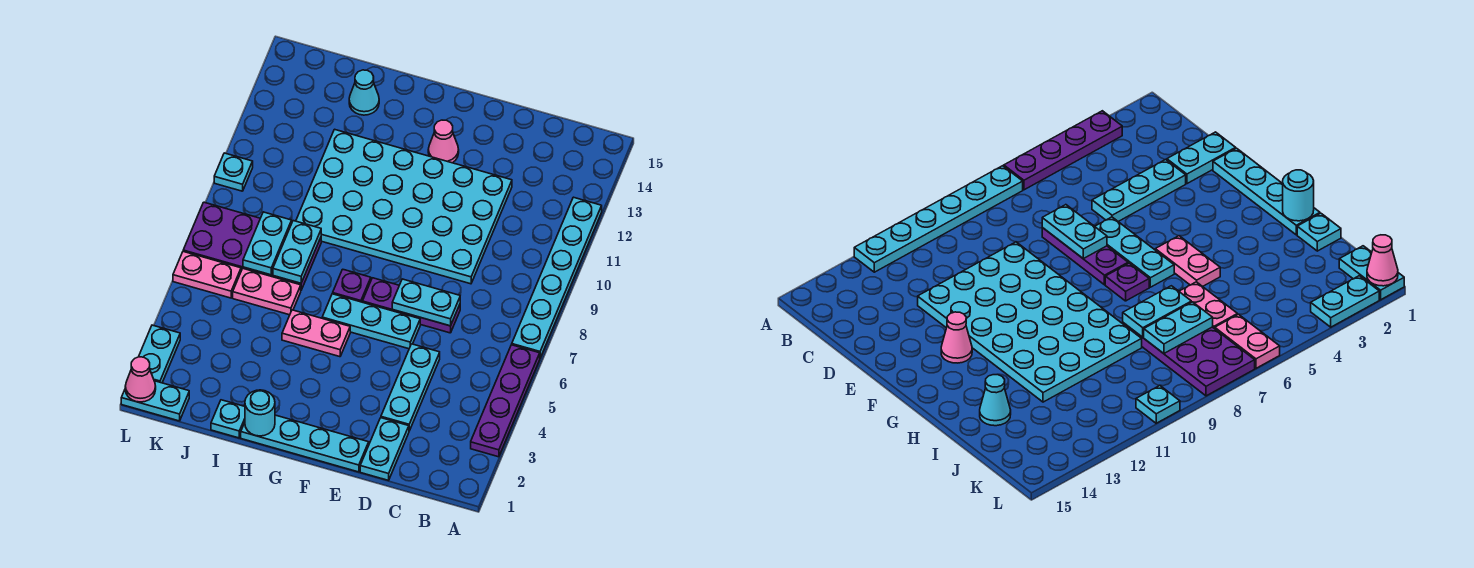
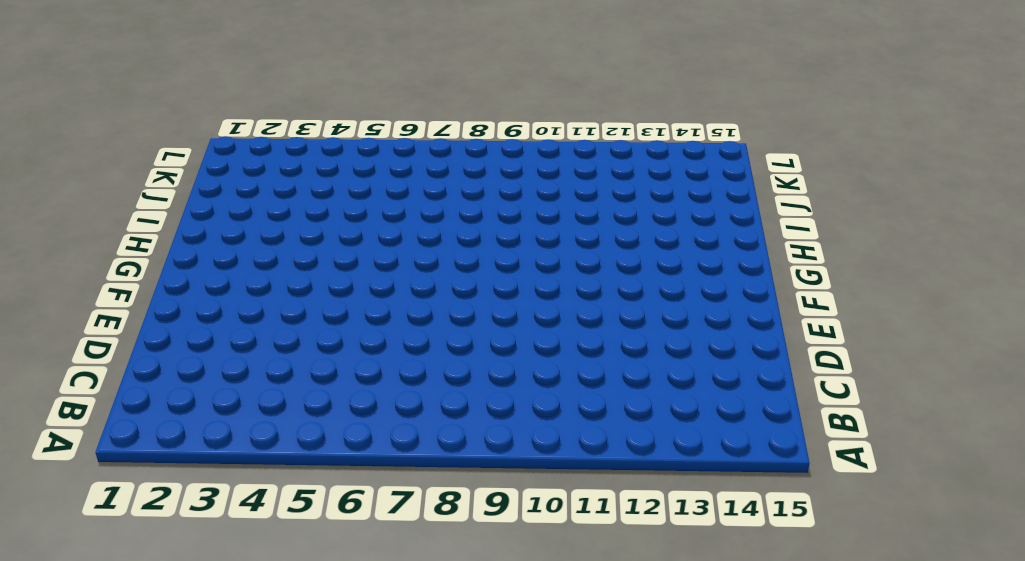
none -> purple plate A3:A6 level 1
none -> cyan plate A7:A12 level 1
none -> cyan plate D1:D2 level 1

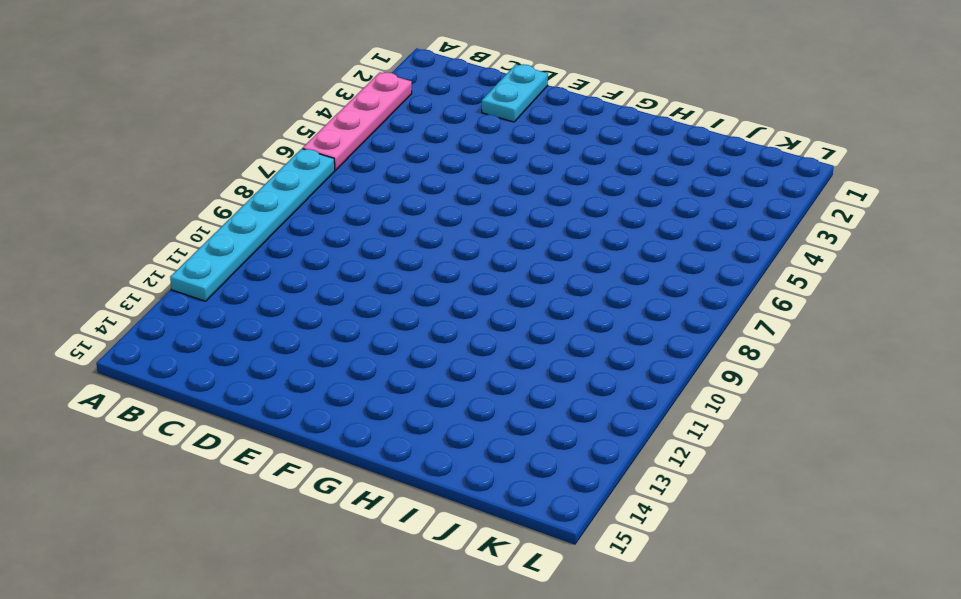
pink plate A3:A6 level 1 -> purple plate A3:A6 level 1
none -> cyan plate D3:D5 level 1
none -> purple plate D7:F7 level 1
none -> cyan plate D9:I12 level 1

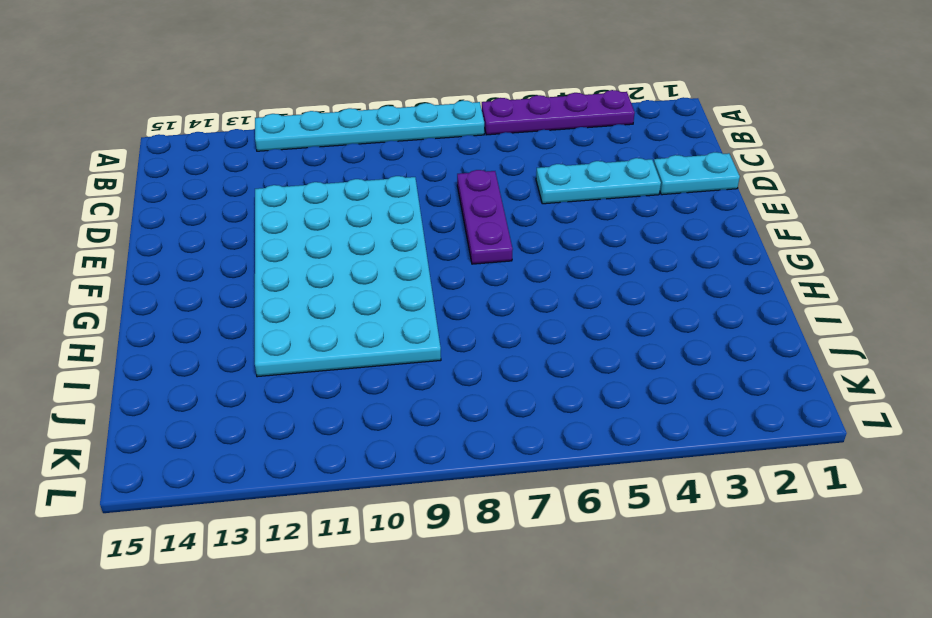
none -> cyan plate E1:H1 level 1
none -> cyan plate E6:G6 level 1
none -> pink cone F13 level 1

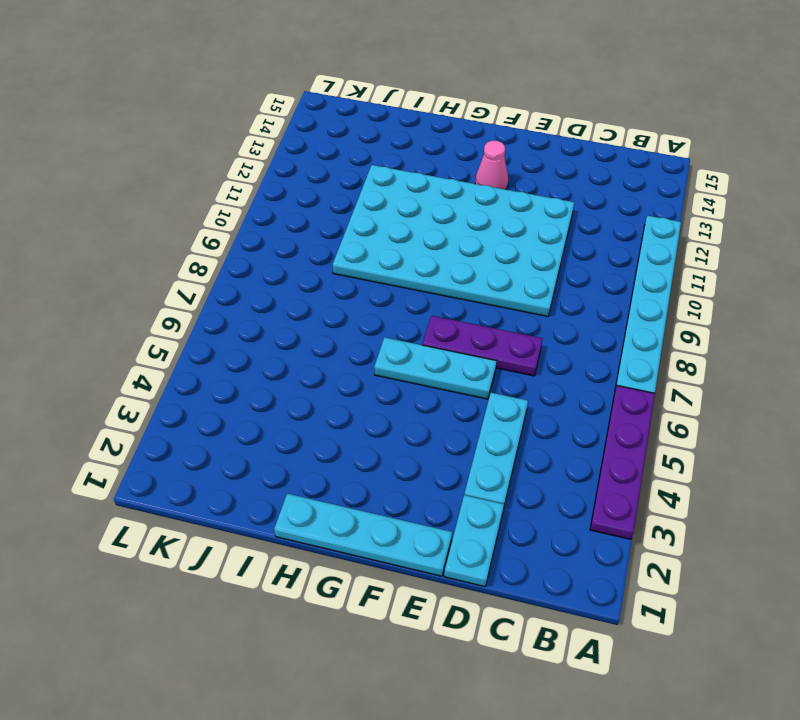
none -> pink plate G5:H5 level 1
none -> purple plate G7 level 1
none -> cyan plate I1 level 1

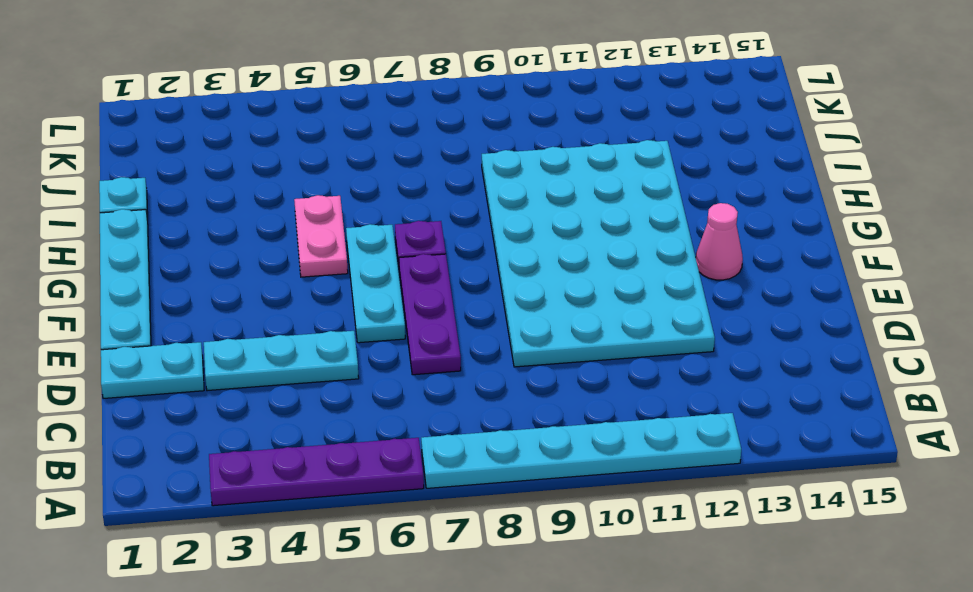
none -> pink plate I6:J6 level 1
none -> purple plate I7:L8 level 1
none -> cyan cone I14 level 1

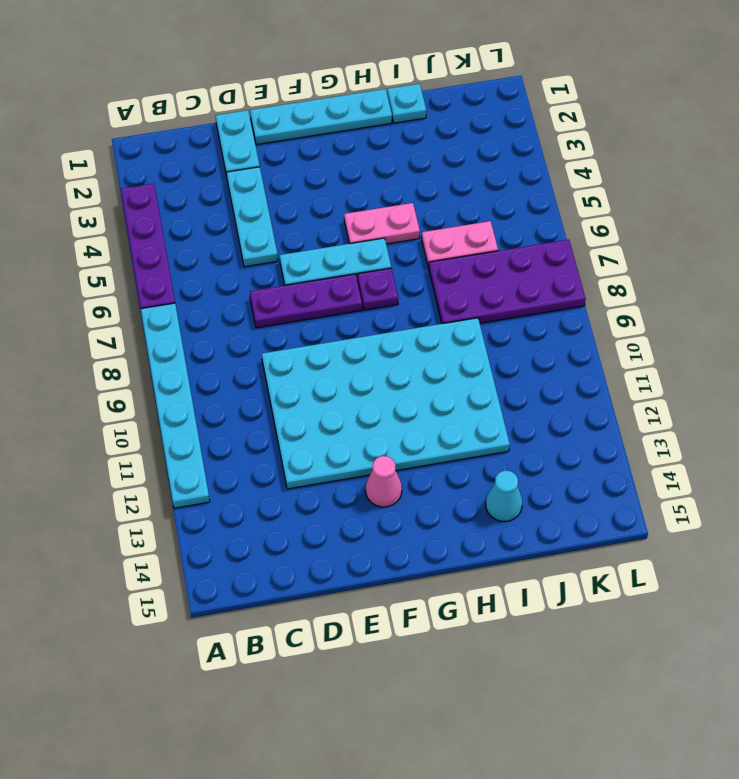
none -> cyan plate K1:L1 level 1
none -> pink plate K6:L6 level 1
none -> cyan plate L2:L3 level 1

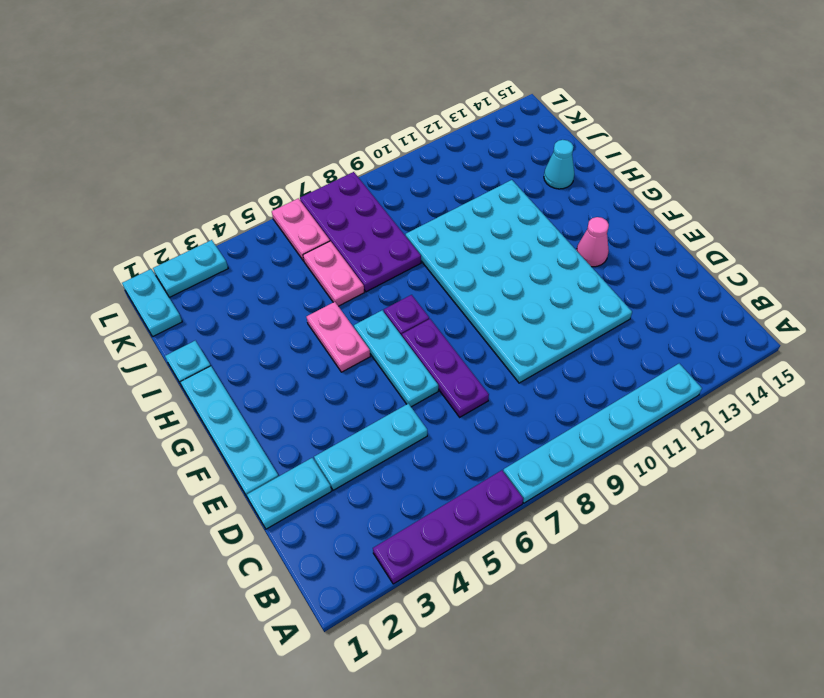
none -> cyan plate L10 level 1
none -> cyan plate D7:E7 level 2
none -> cyan round brick H1 level 2

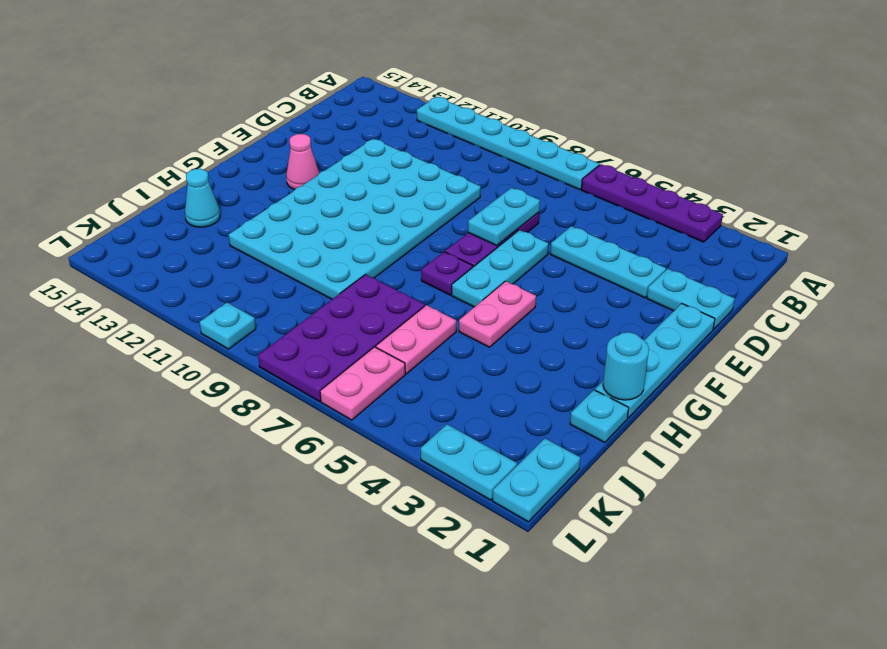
none -> cyan plate I7:I8 level 2
none -> cyan plate J7:J8 level 2
none -> pink cone L1 level 2

